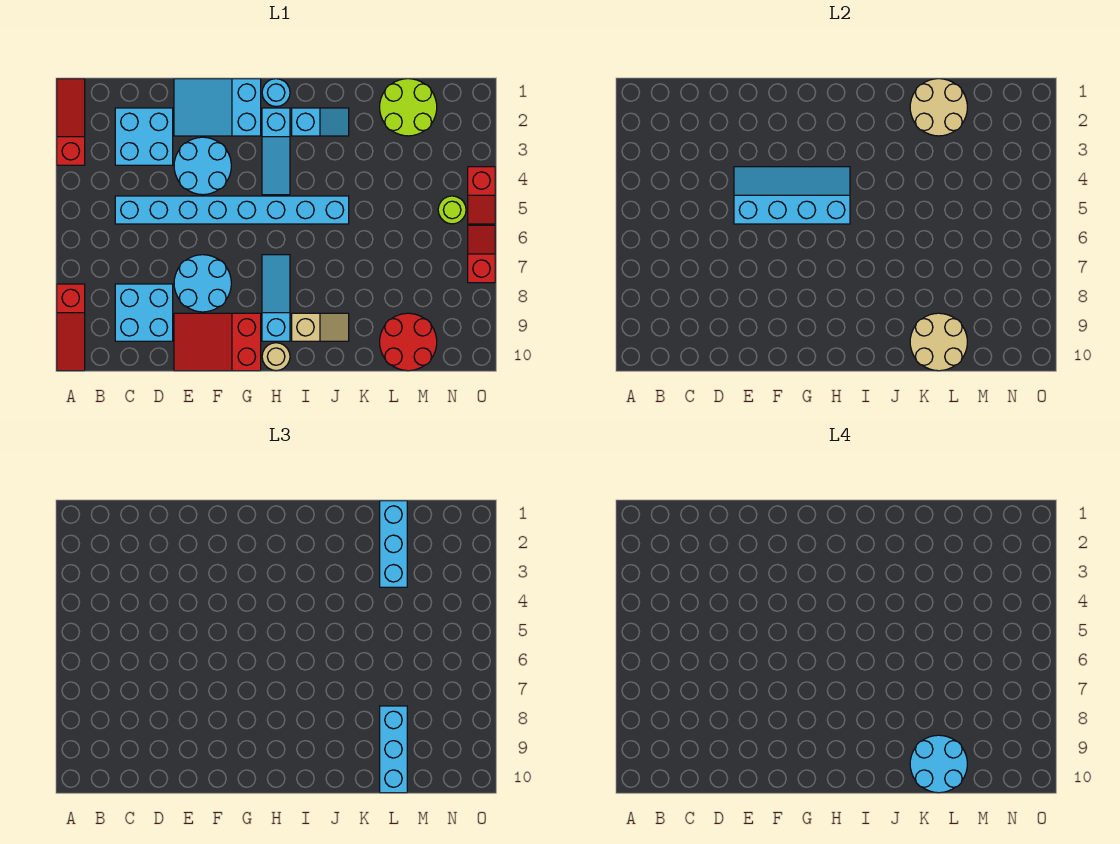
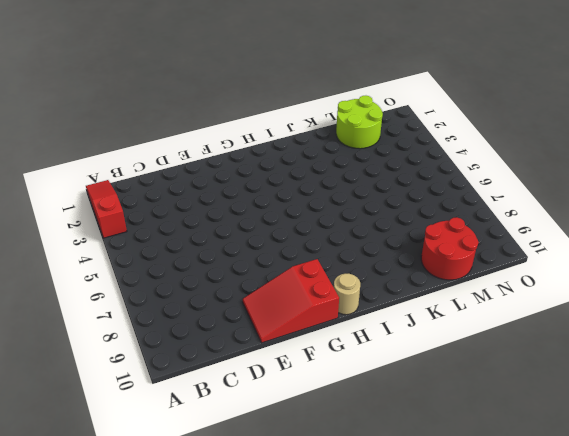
none -> red slope A8:A10 level 1 top 8
none -> cyan brick C2:D3 level 1
none -> cyan brick C5:J5 level 1

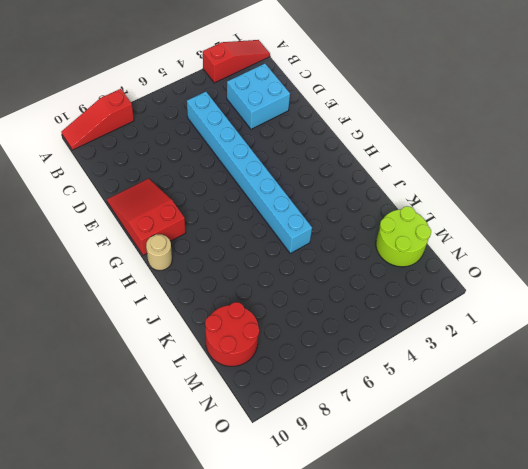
none -> cyan brick C8:D9 level 1
none -> cyan slope E1:G2 level 1 top G
none -> cyan round brick E3:F4 level 1

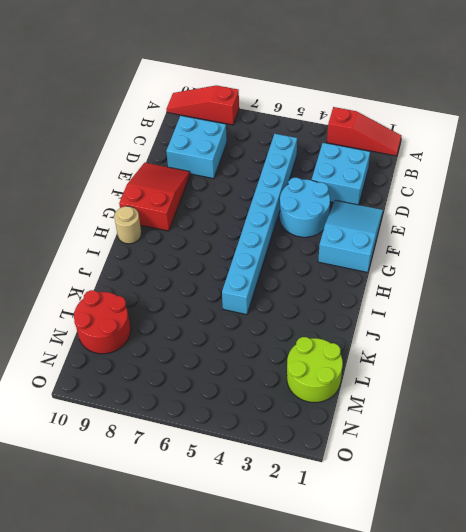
none -> cyan round brick E7:F8 level 1
none -> cyan round brick H1 level 1
none -> cyan slope H2:H4 level 1 top 2

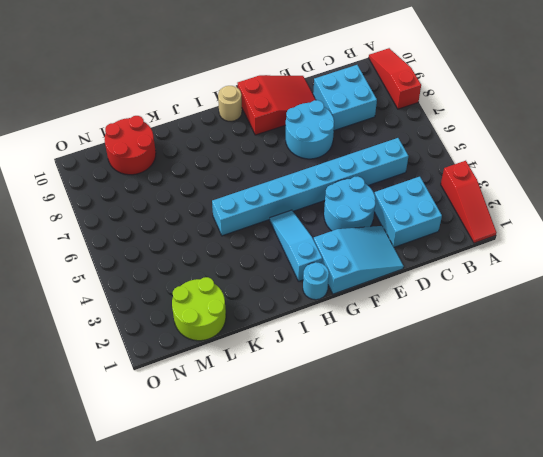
none -> cyan slope H7:H9 level 1 top 9
none -> cyan slope I2:J2 level 1 top I
none -> tan slope I9:J9 level 1 top I

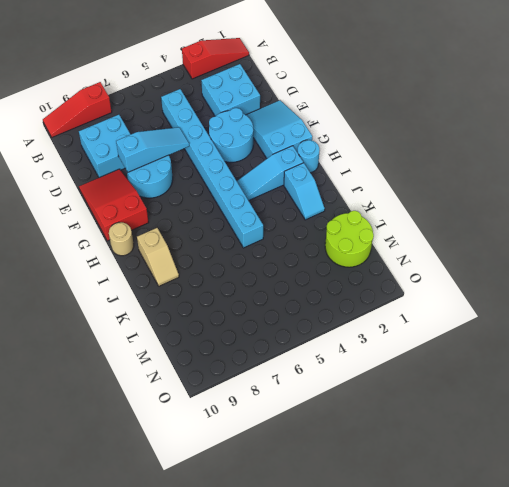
cyan slope E6:E8 level 2 top 8 -> cyan slope H7:H9 level 1 top 9
none -> red round brick L9:M10 level 1
none -> lime round brick N5 level 1
none -> red slope O4:O5 level 1 top 4

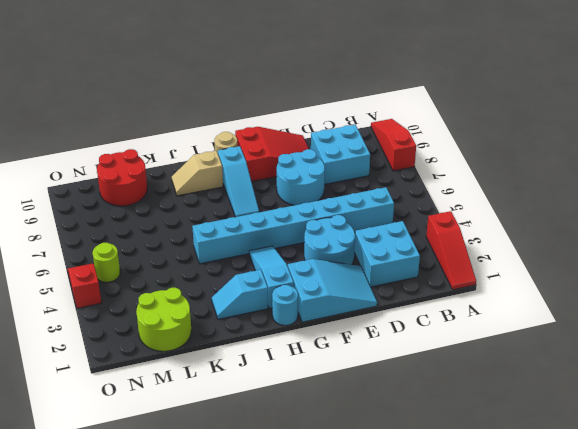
none -> red slope O6:O7 level 1 top 7
none -> cyan slope E4:H5 level 2 top 5
none -> tan round brick K1:L2 level 2

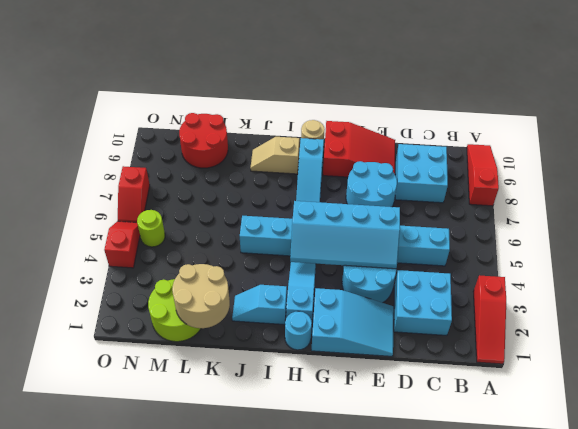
none -> tan round brick K9:L10 level 2
none -> cyan brick L1:L3 level 3
none -> cyan brick L8:L10 level 3

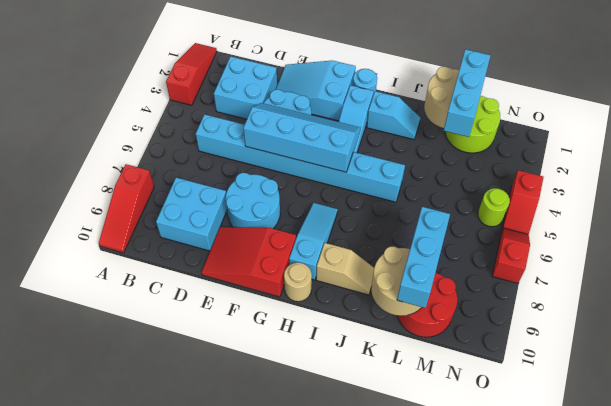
none -> cyan round brick K9:L10 level 4

